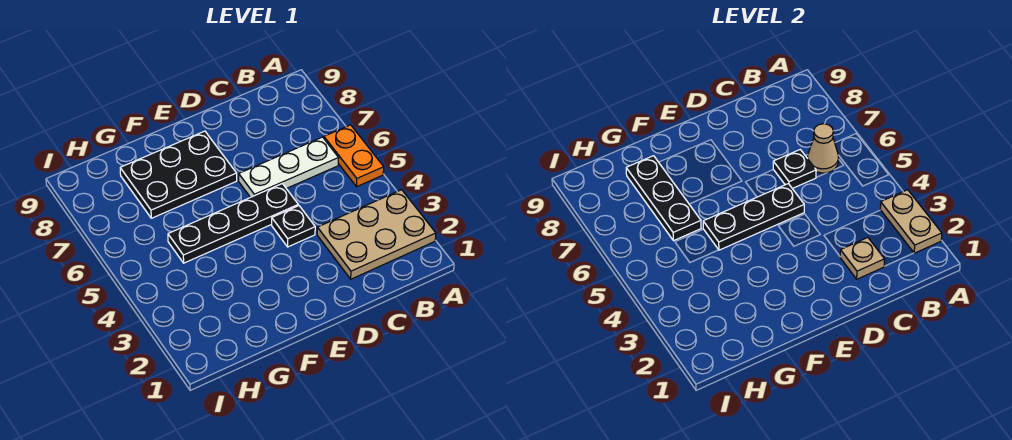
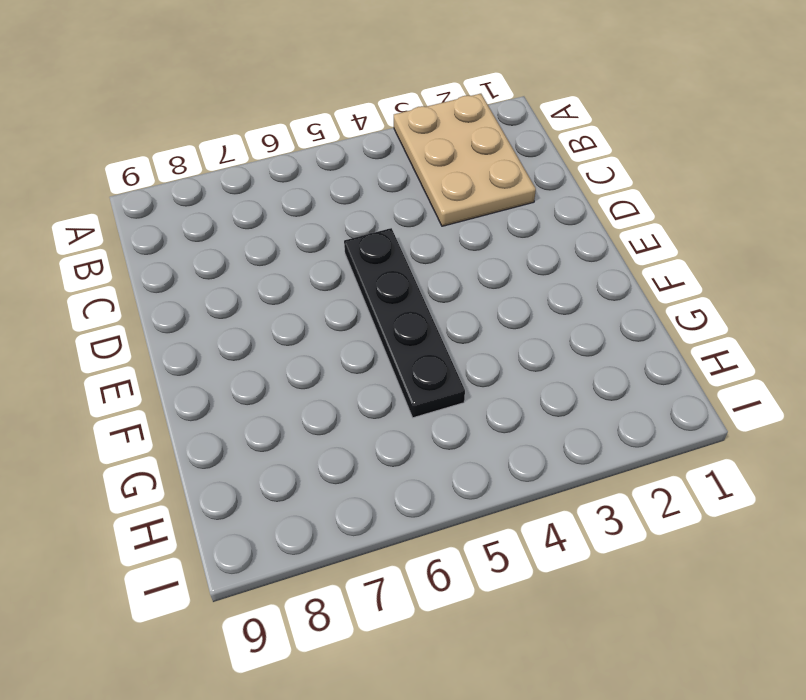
none -> orange plate A5:A6 level 1
none -> white plate B6:D6 level 1
none -> black plate D4 level 1

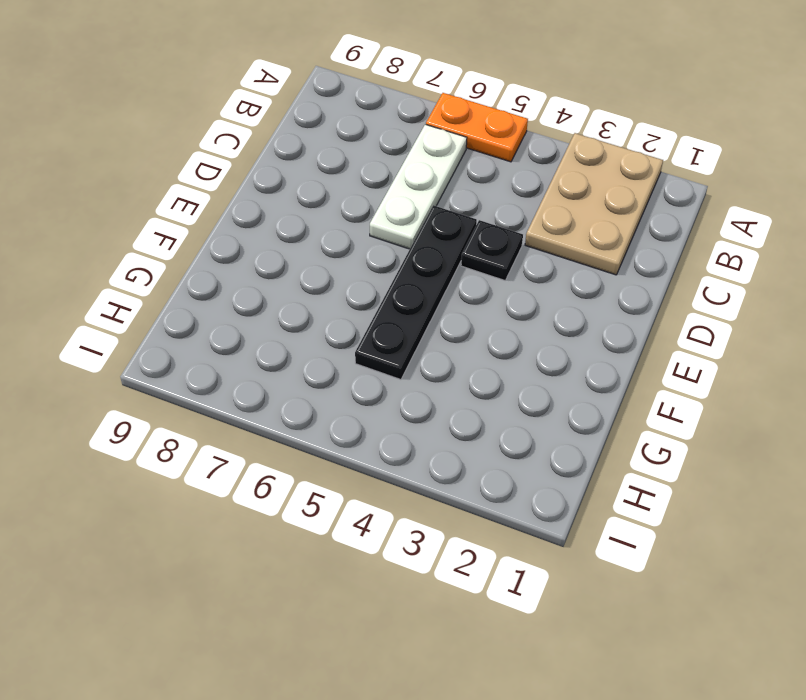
none -> black plate E7:G8 level 1
none -> tan plate A2:A3 level 2
none -> tan cone B6 level 2

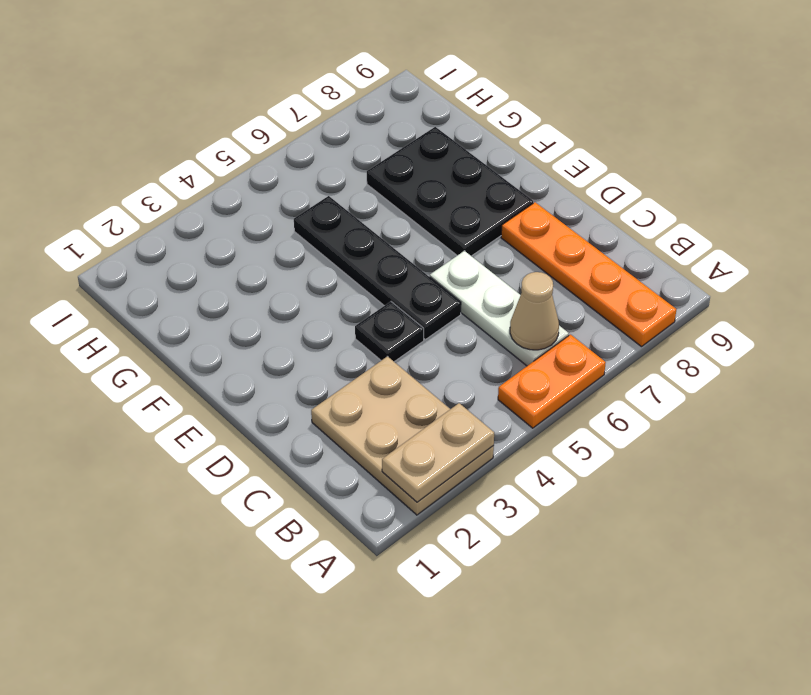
orange plate A8:D8 level 1 -> none
none -> tan plate C2 level 2
none -> black plate C6 level 2
none -> black plate D5:F5 level 2

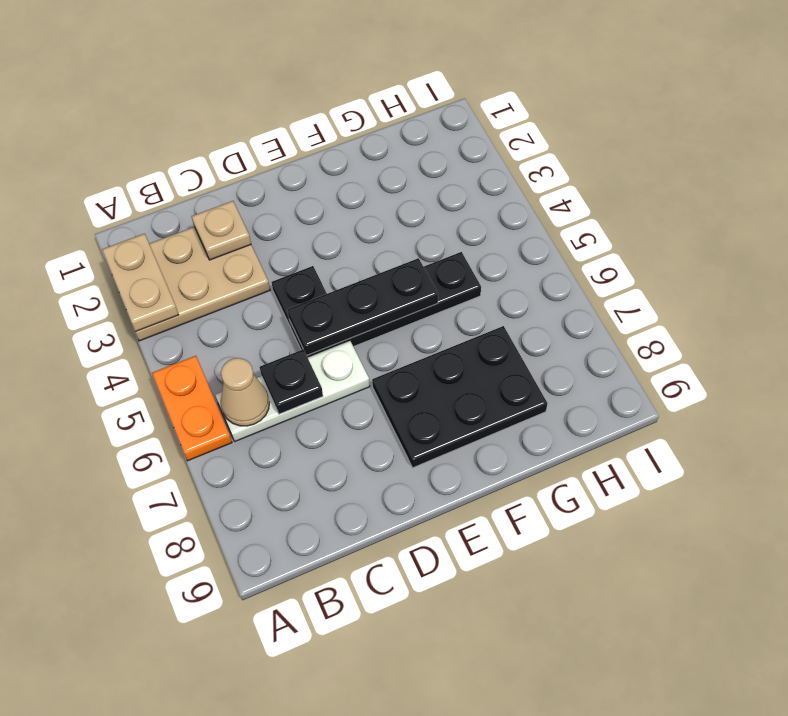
none -> black plate G6:G8 level 2

